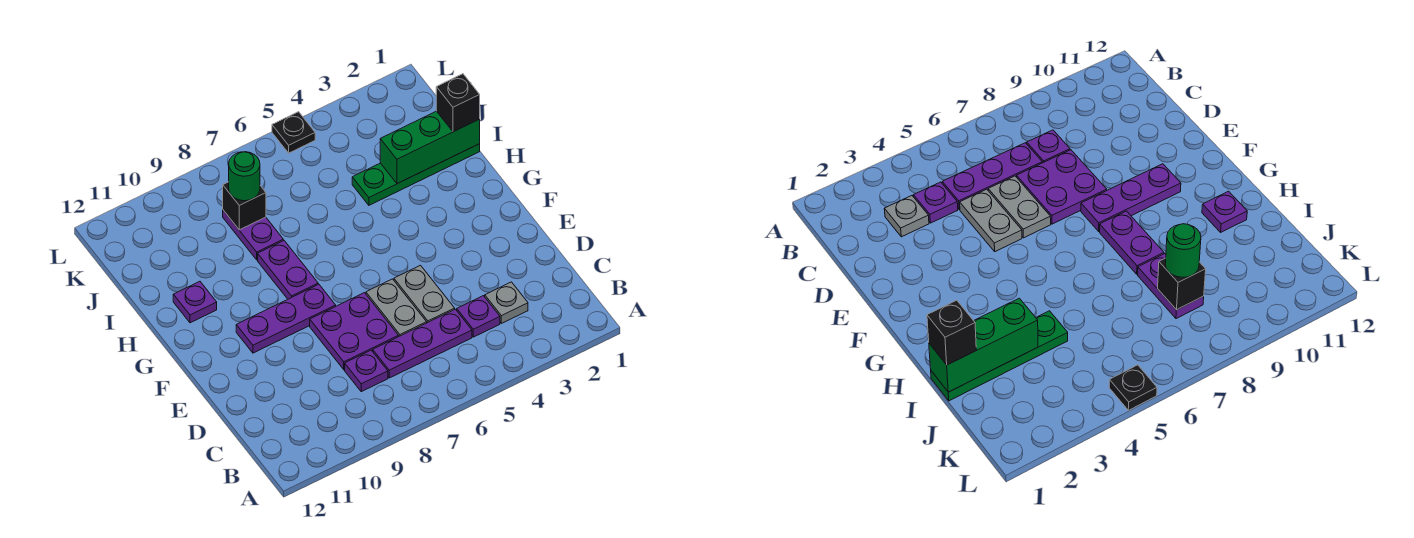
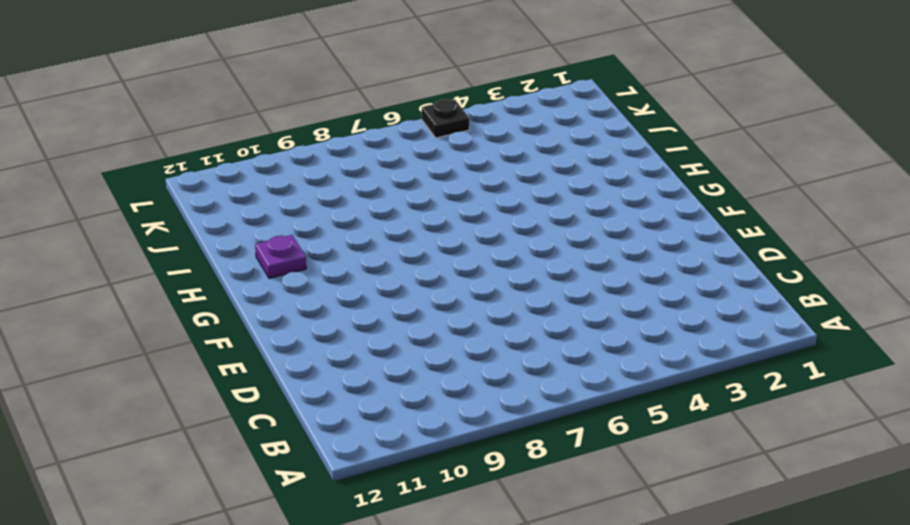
none -> grey plate C3 level 1
none -> purple plate C4 level 1
none -> purple plate C5:C7 level 1

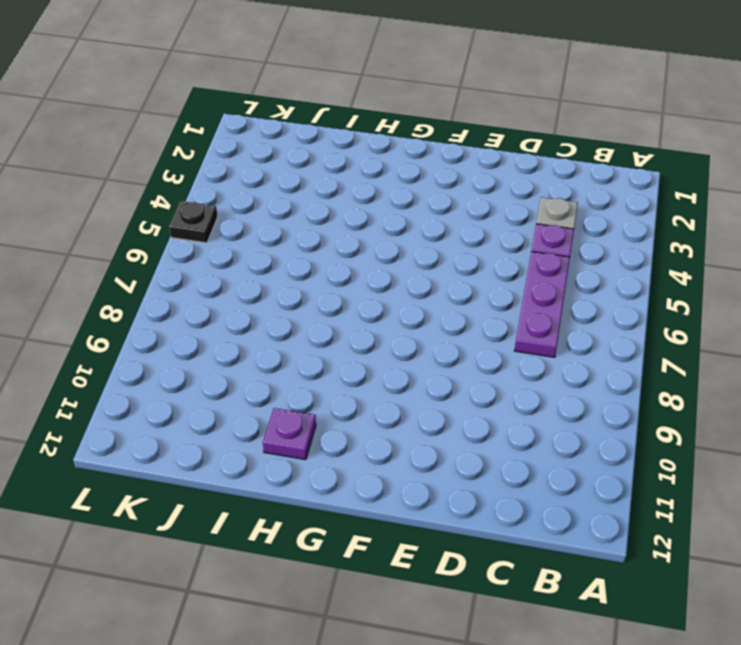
none -> purple plate C8 level 1
none -> grey plate D5:E5 level 1
none -> grey plate D6:E6 level 1

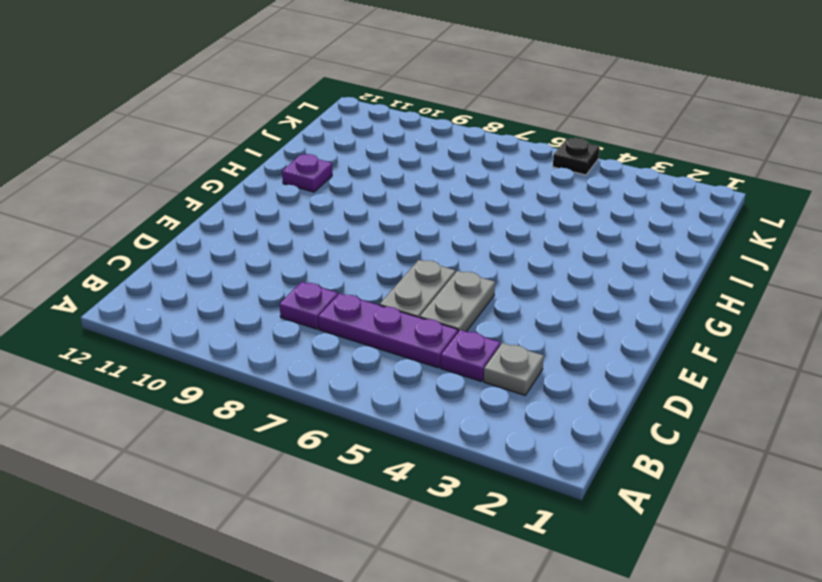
none -> purple plate D7:E8 level 1
none -> purple plate F8:F10 level 1
none -> purple plate G8:H8 level 1

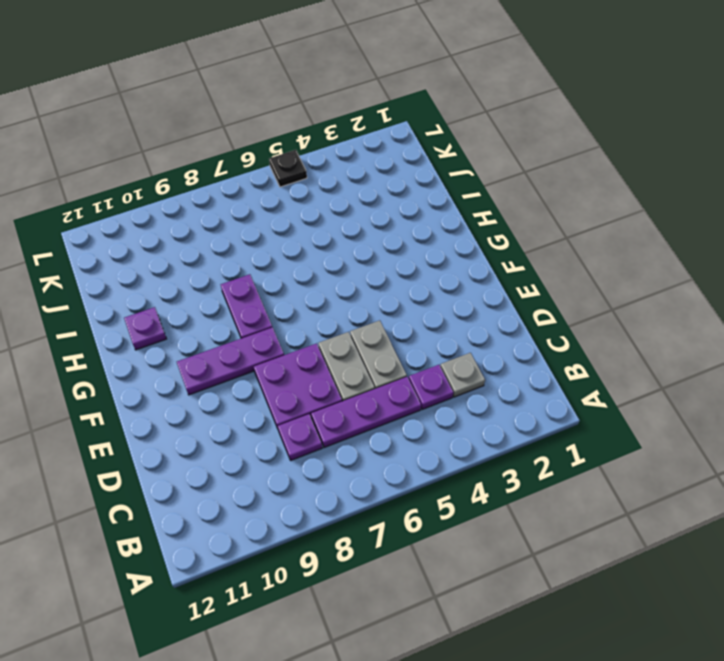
none -> green plate I1:I4 level 1
none -> purple plate I8:J8 level 1
none -> green brick I1:I3 level 2

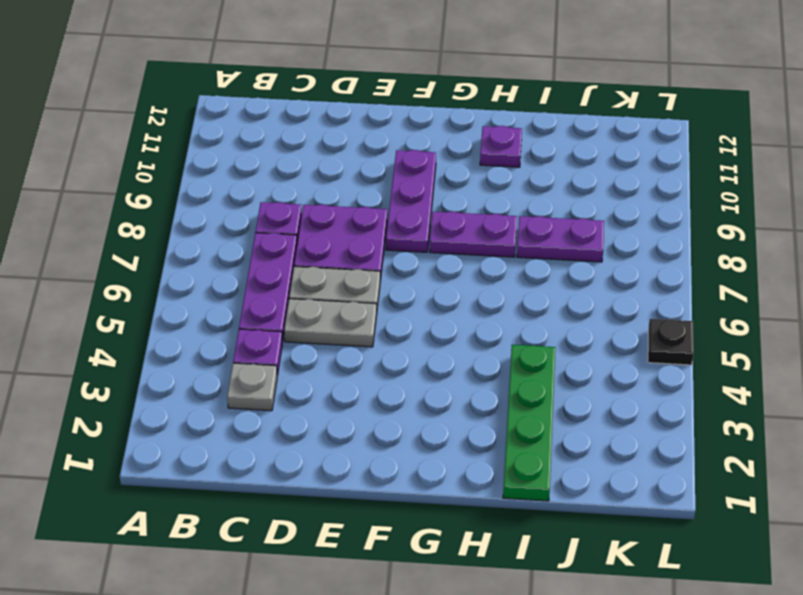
none -> green brick I1:I3 level 2
none -> black brick J8 level 2
none -> black brick I1 level 3

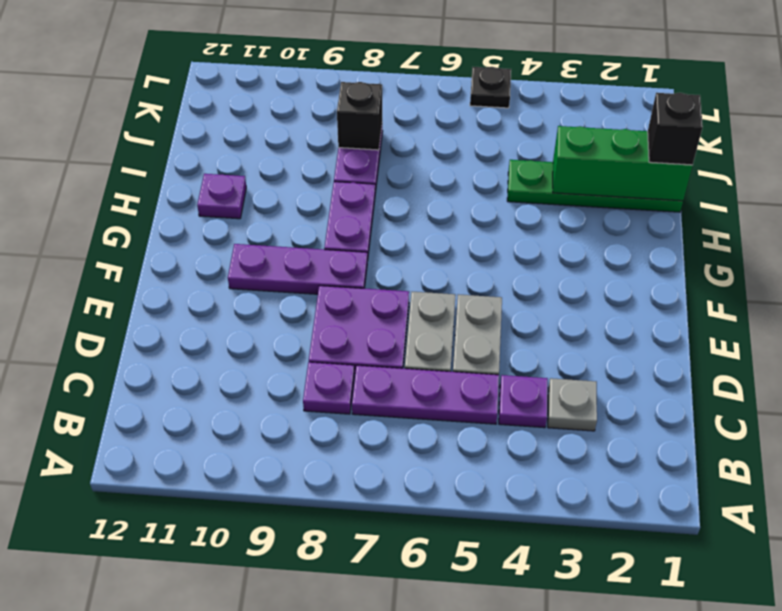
none -> green round brick J8 level 3

